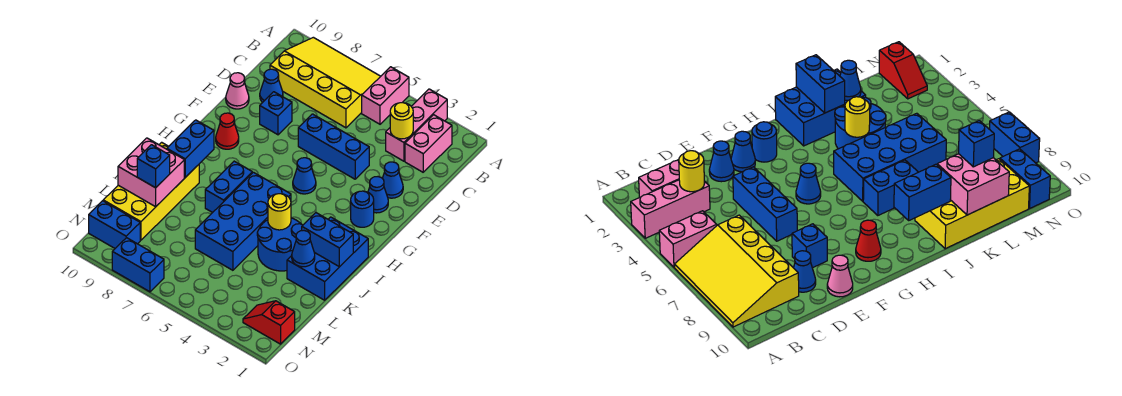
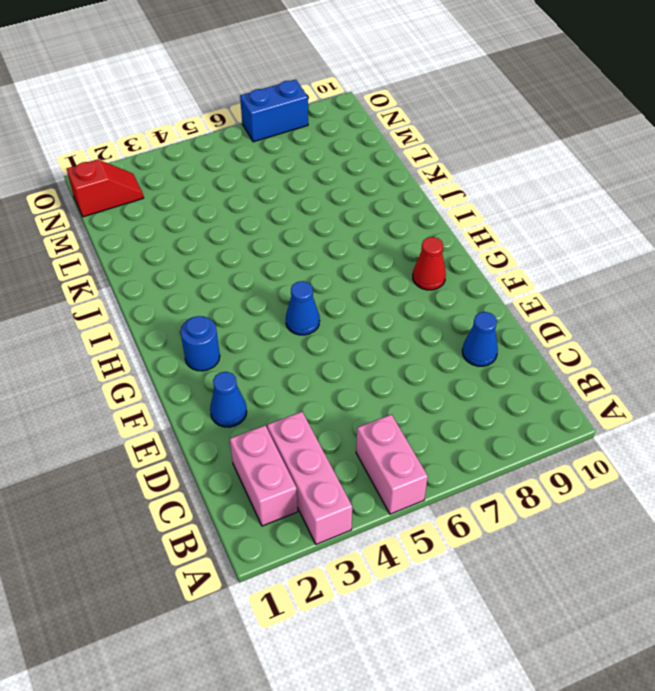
none -> yellow slope A6:C9 level 1 top C
none -> blue brick E4:E6 level 1
none -> blue brick E8 level 1

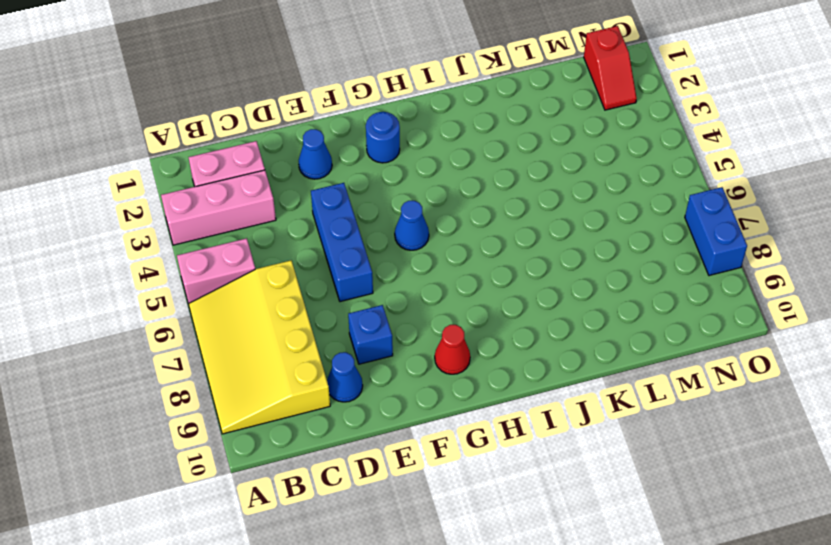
none -> pink cone E10 level 1
none -> blue cone F2 level 1
none -> blue brick I1:K2 level 1

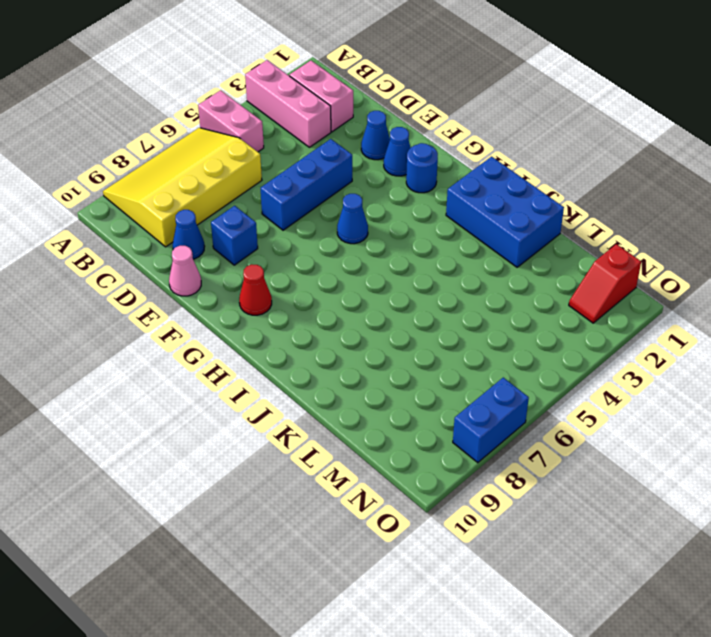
none -> blue brick I5:L6 level 1
none -> blue brick I7:J7 level 1
none -> blue round brick J3:K4 level 1

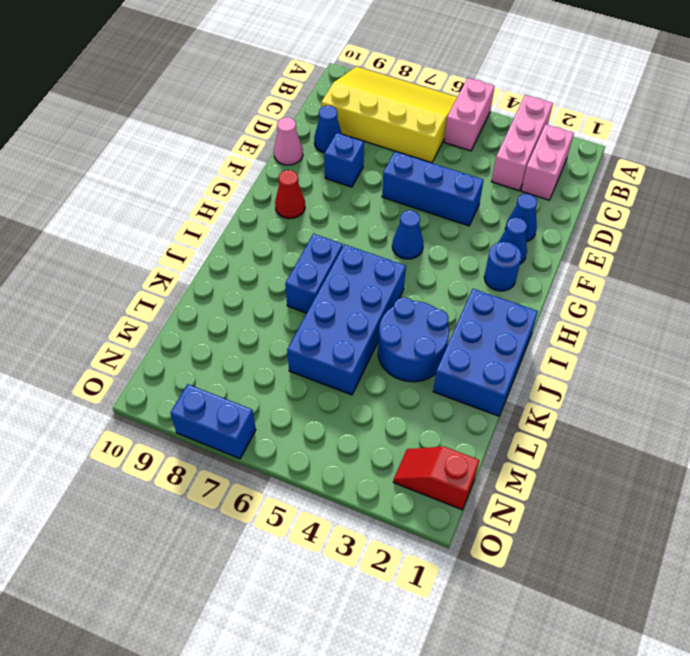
none -> yellow brick J9:M10 level 1
none -> blue brick N9:N10 level 1
none -> yellow round brick C3 level 2

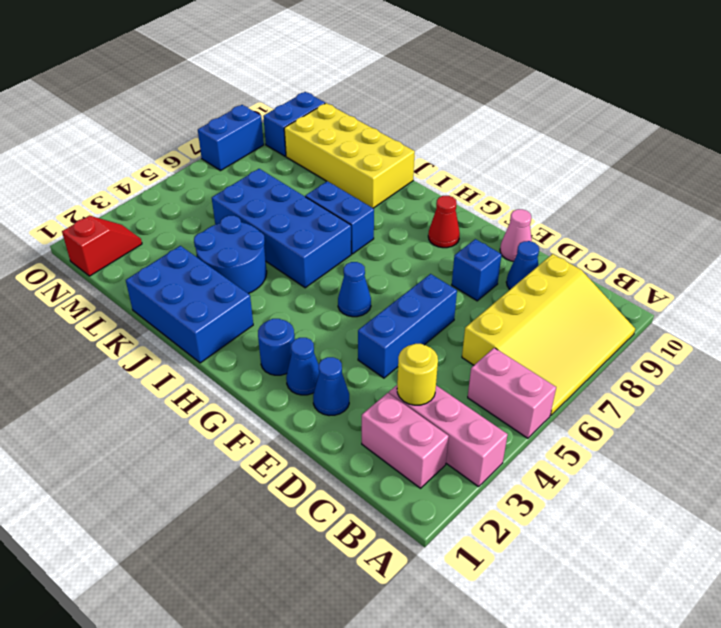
none -> blue brick I9:J9 level 2
none -> blue brick J1:J2 level 2
none -> yellow round brick J4 level 2

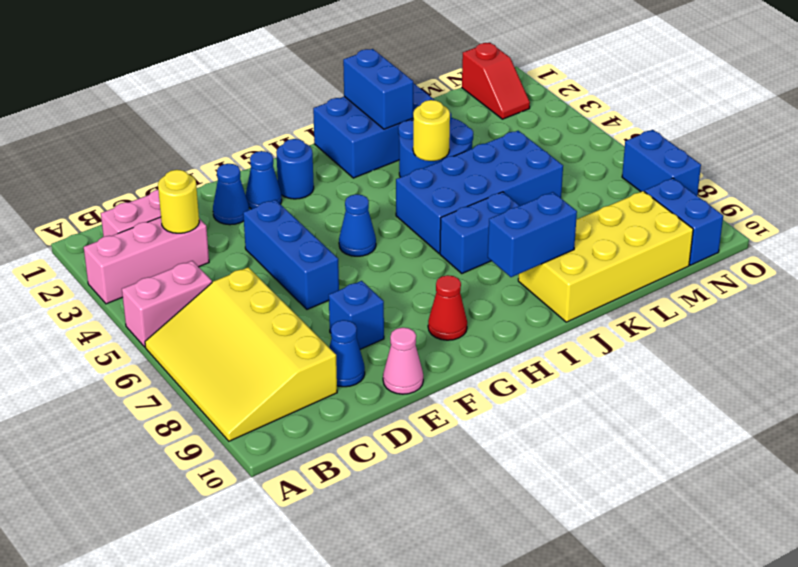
none -> blue cone K2 level 2
none -> pink brick K9:L10 level 2
none -> blue brick L9 level 3

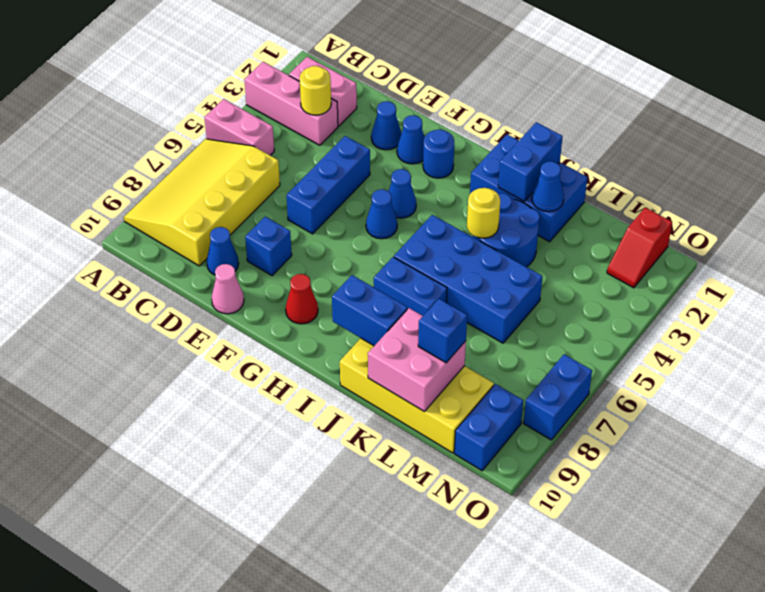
blue cone G4 level 1 -> none

